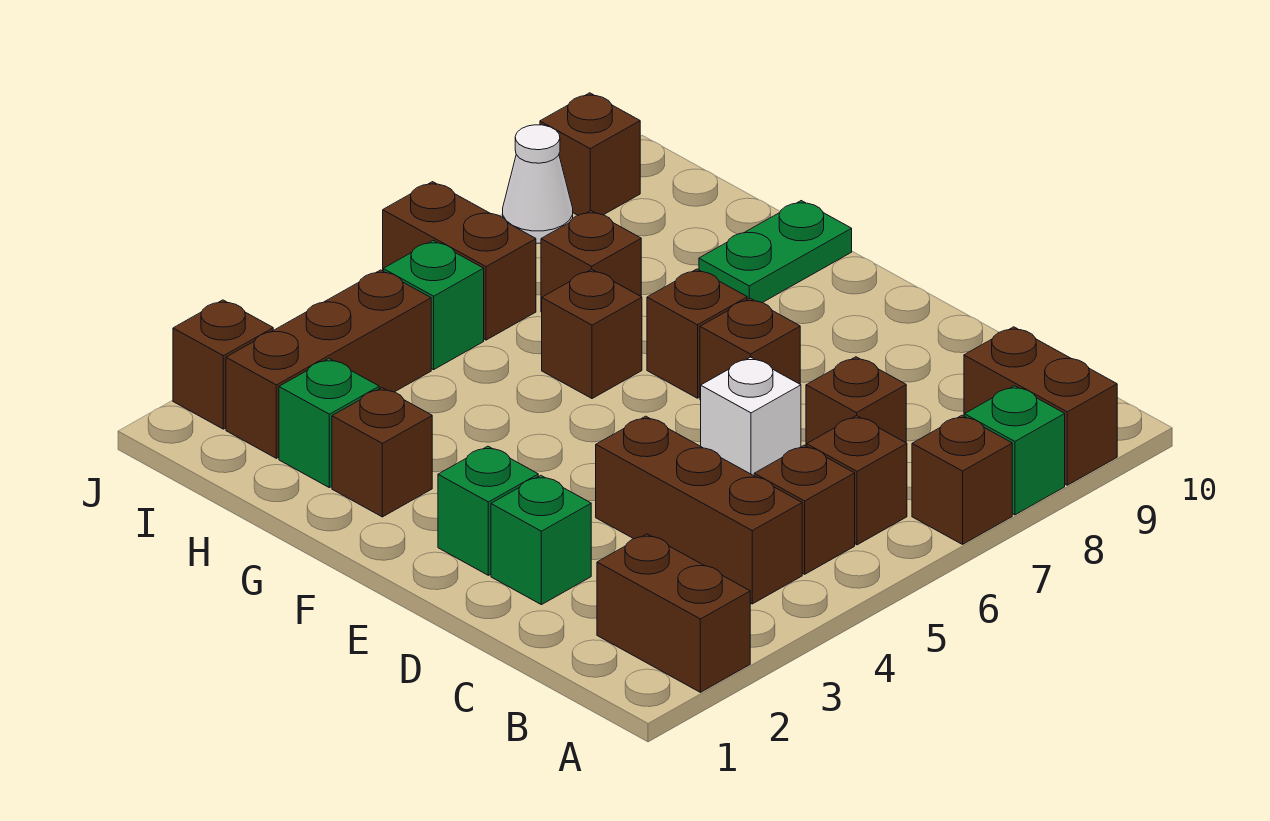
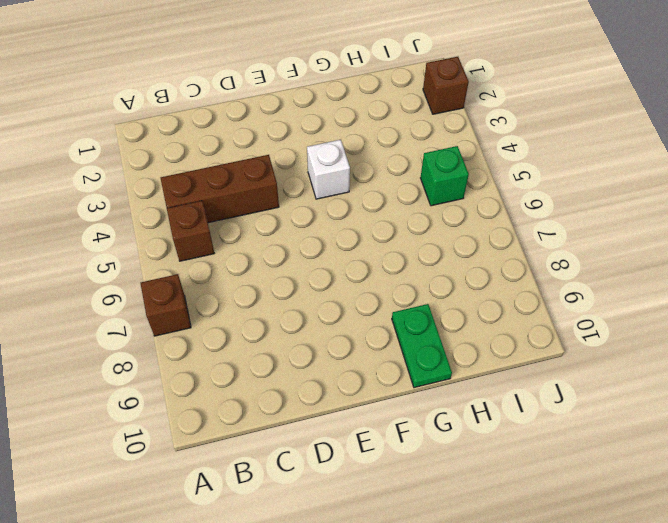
white brick F4 level 1 -> white brick D6 level 1
none -> brown brick A2:B2 level 1
none -> green brick A8 level 1
none -> brown brick A9:B9 level 1

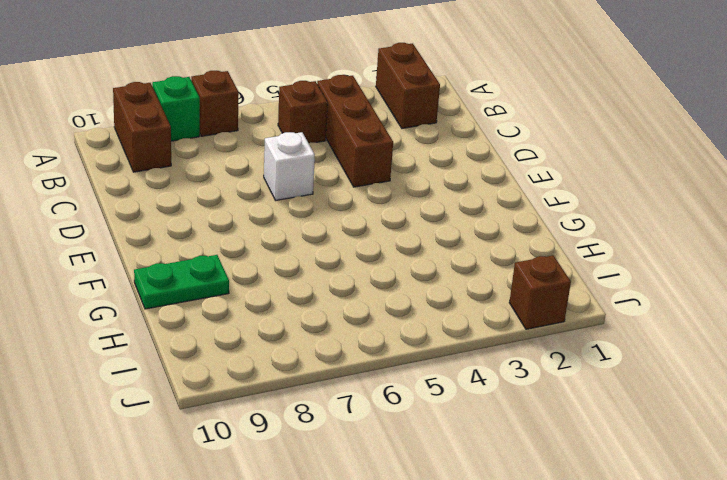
none -> brown brick B6 level 1
none -> brown brick C7 level 1
none -> green brick D2 level 1

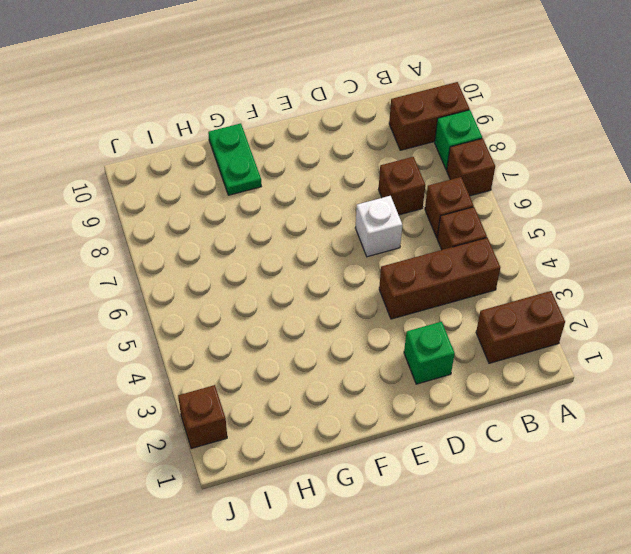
none -> green brick E2 level 1
none -> brown brick E7 level 1
none -> brown brick F7 level 1

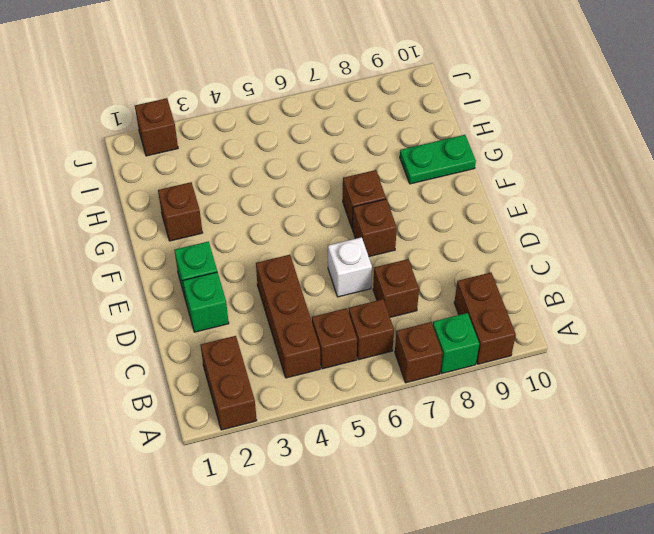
none -> brown brick G6 level 1
none -> green brick H2 level 1
none -> brown brick H7 level 1

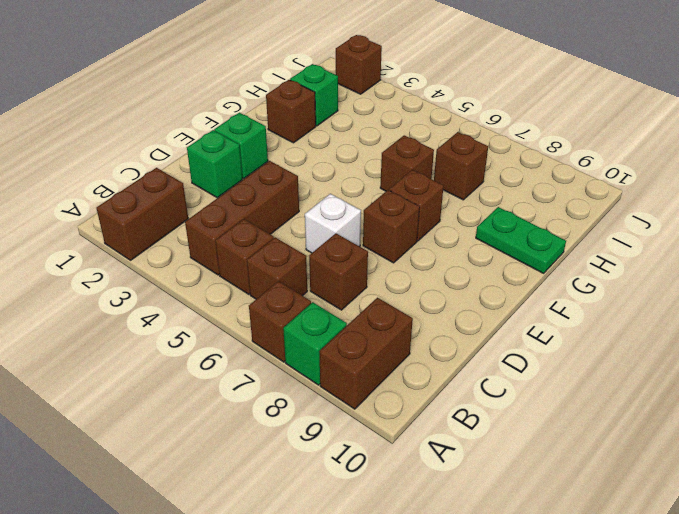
none -> brown brick I2:I4 level 1
none -> green brick I5 level 1
none -> brown brick I6:J6 level 1

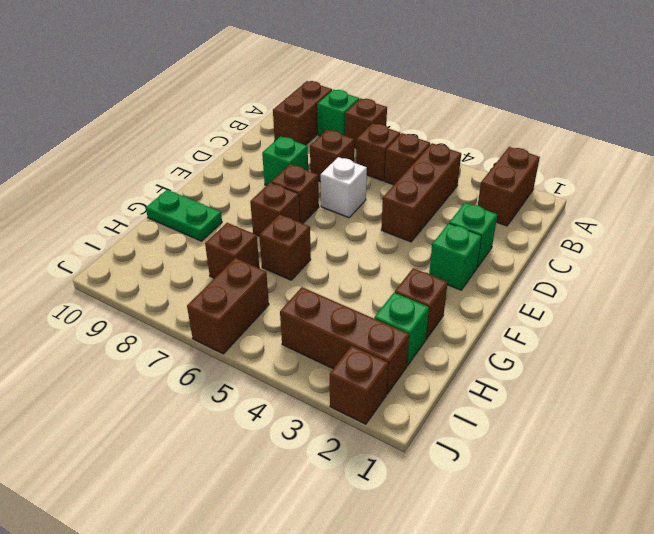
green brick D8 level 1 -> green brick I5 level 1
none -> white cone J8 level 1
none -> brown brick J9 level 1

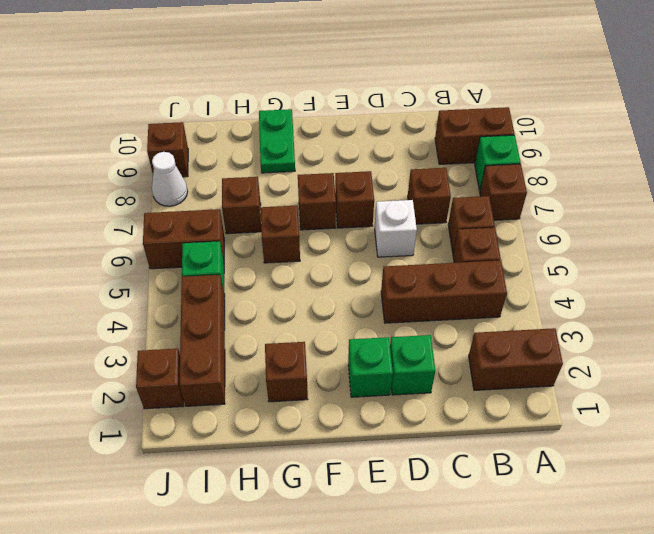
none -> green brick H2 level 1

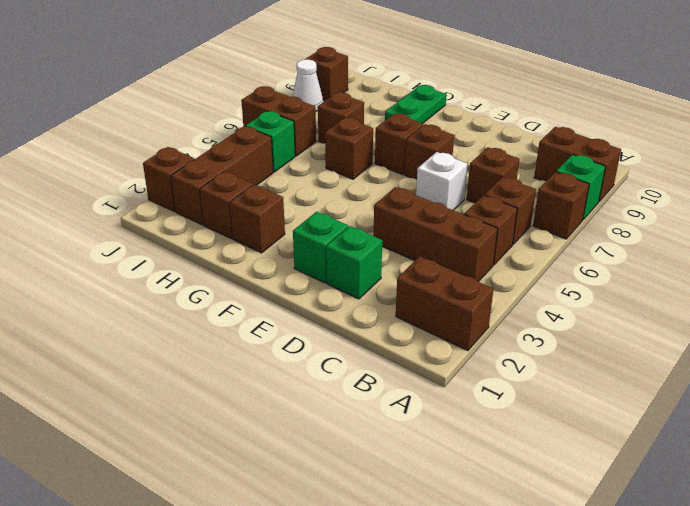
brown brick H2 level 1 -> green brick H2 level 1

